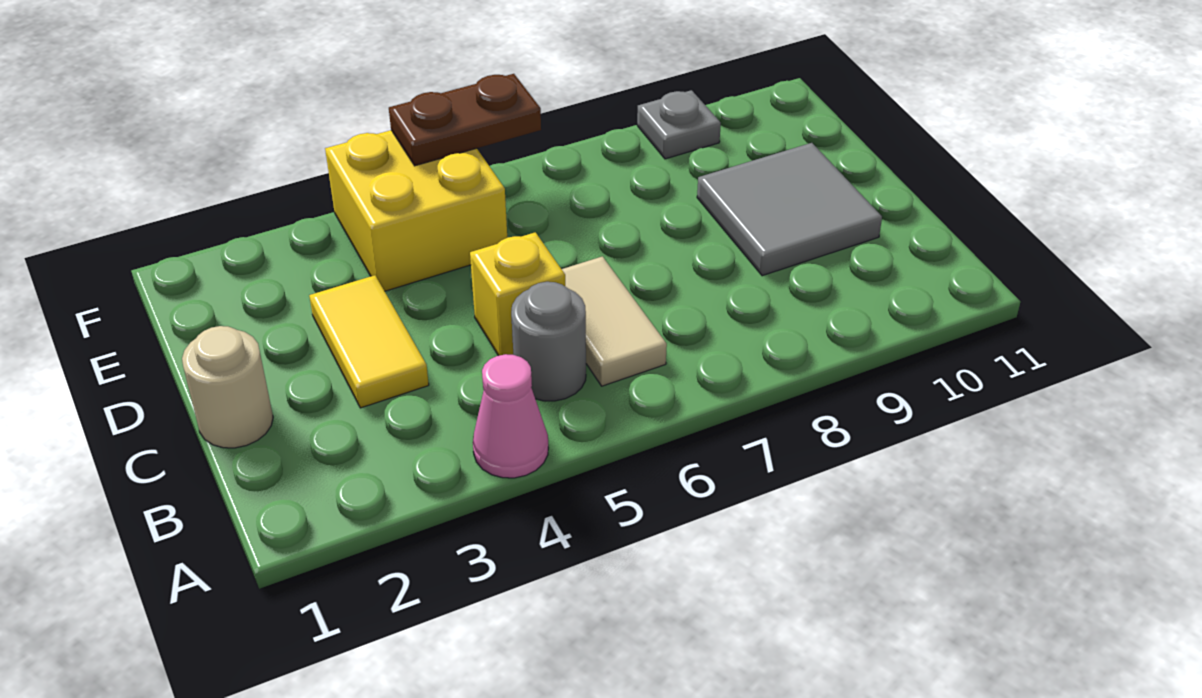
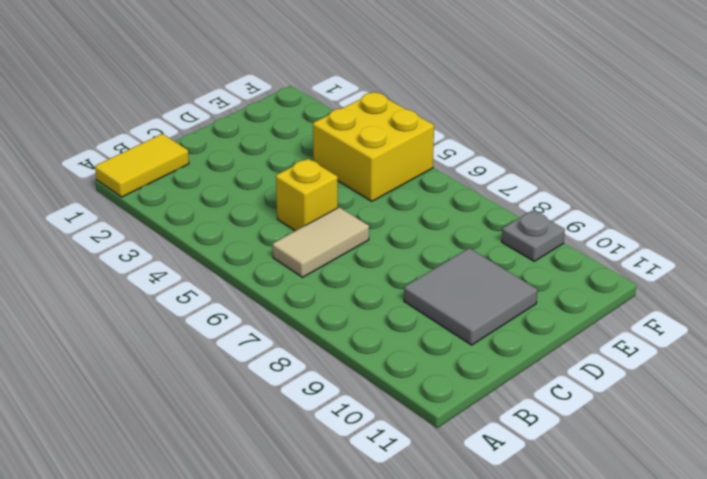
yellow tile A1:B1 level 1 -> yellow tile C3:D3 level 1
none -> pink cone A4 level 1
none -> grey round brick B5 level 1

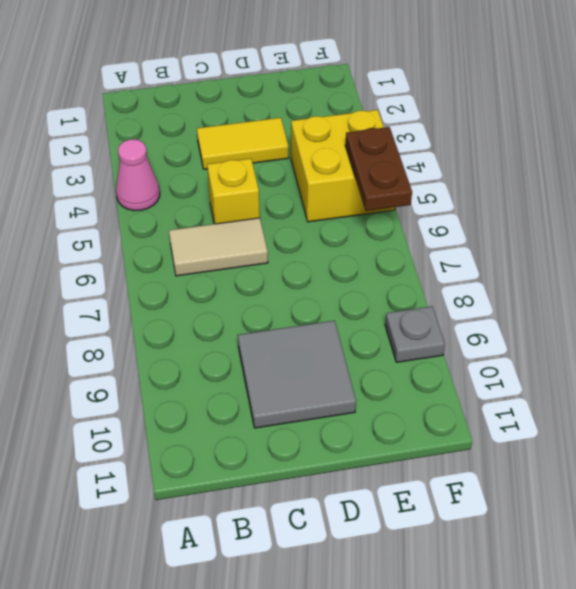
none -> grey round brick B5 level 1
none -> tan round brick C1 level 1

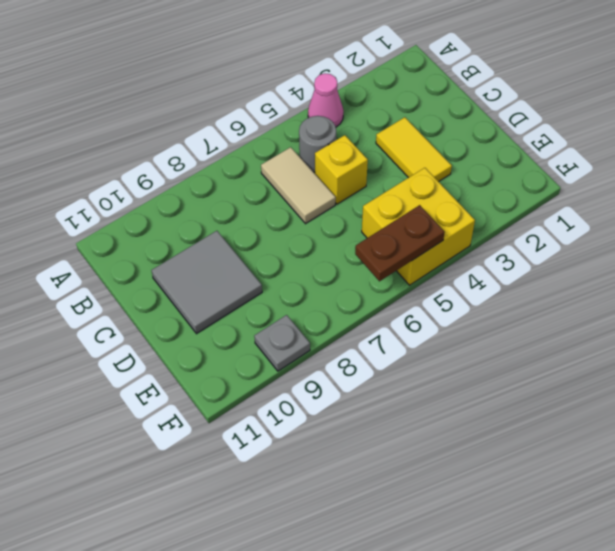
none -> tan round brick C1 level 1

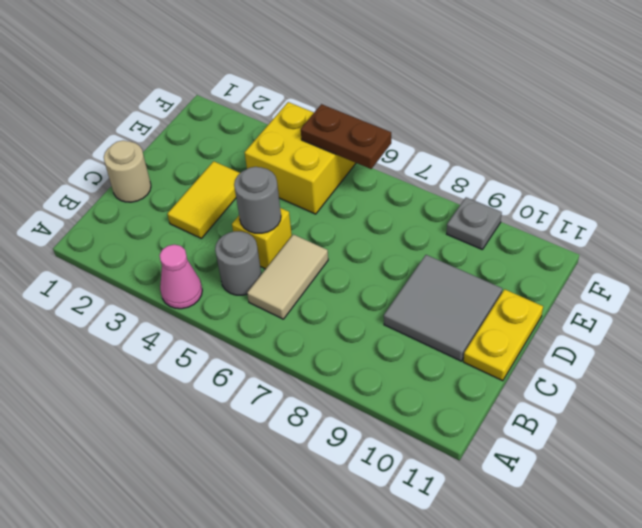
grey round brick C5 level 2 -> none
yellow plate C11:D11 level 1 -> none

